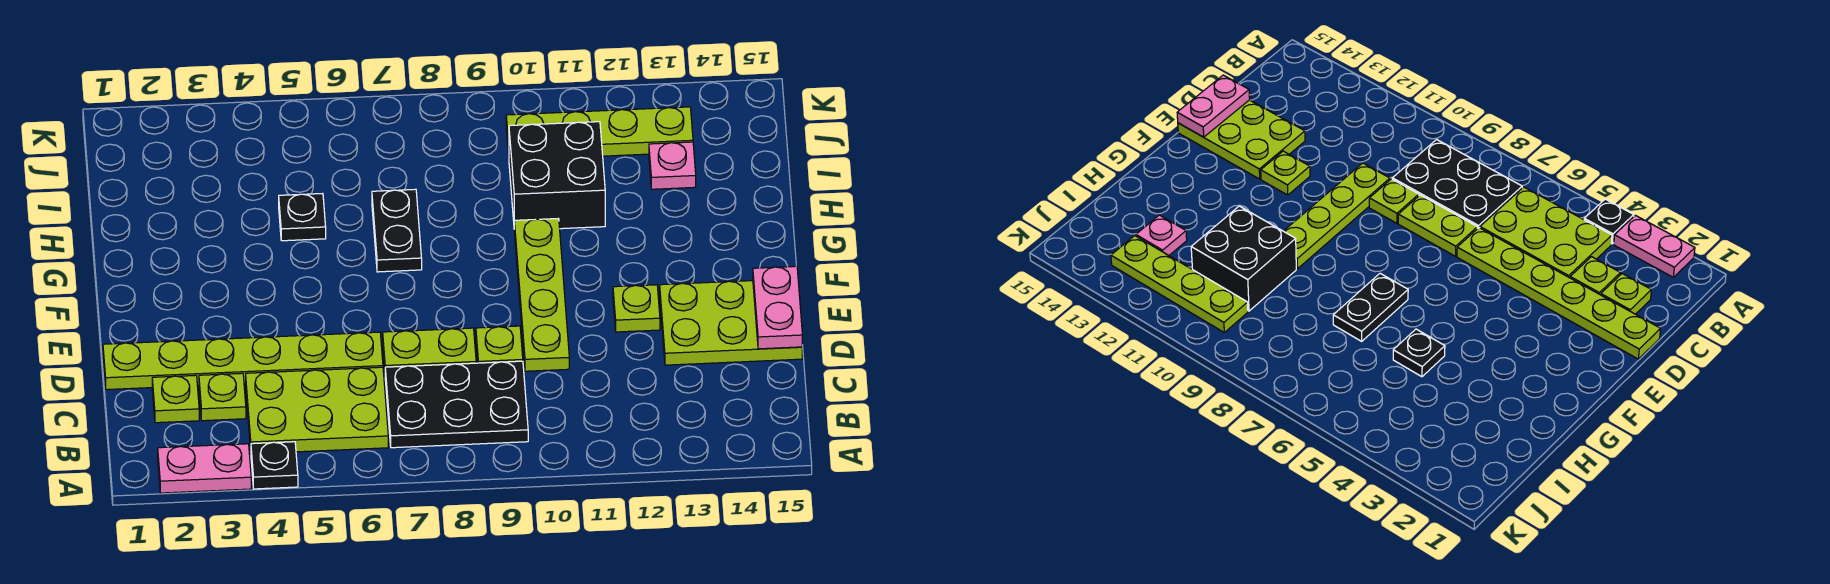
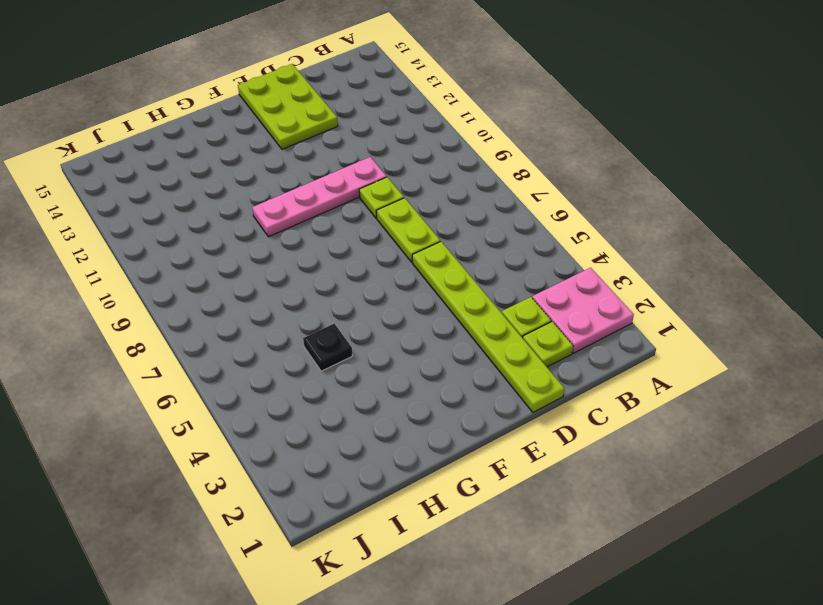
pink plate A2:B3 level 1 -> pink plate A2:A3 level 1
pink plate D10:G10 level 1 -> lime plate D10:G10 level 1
none -> black plate A4 level 1
none -> lime plate B4:C6 level 1
none -> black plate B7:C9 level 1

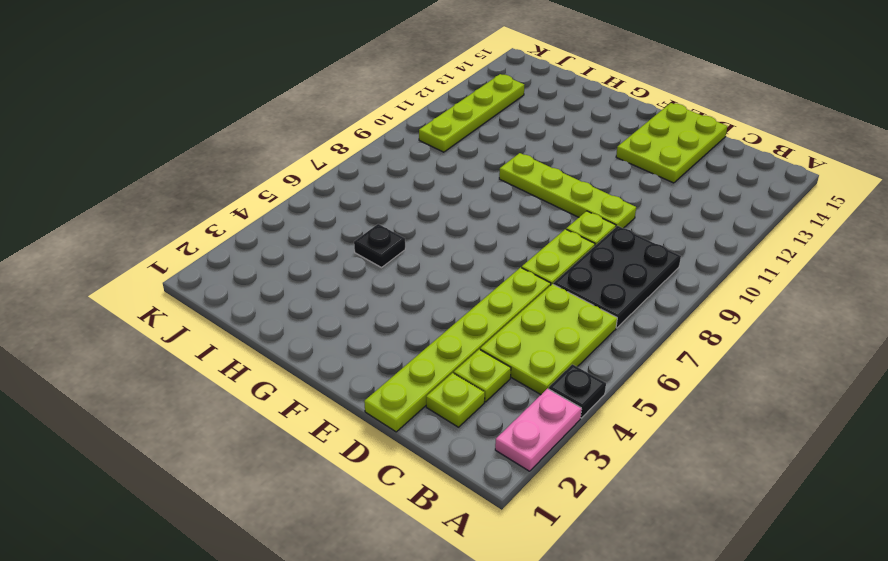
none -> lime plate E12 level 1
none -> black plate G7:H7 level 1
none -> black brick H10:I11 level 1

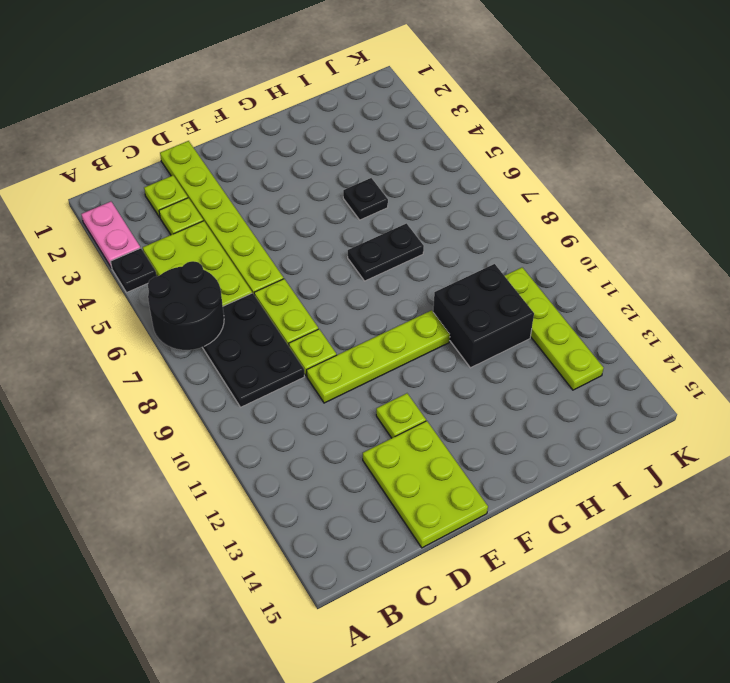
black round brick A6:B7 level 2 -> none
none -> pink plate I13 level 1
none -> pink plate D15:E15 level 2

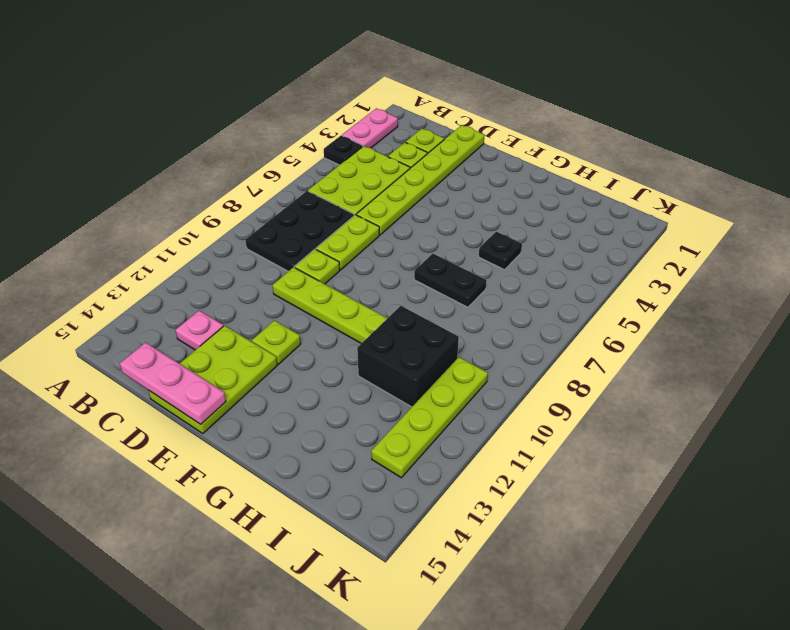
pink plate C13 level 1 -> pink plate I13 level 1
pink plate C15:E15 level 2 -> pink plate D15:E15 level 2

